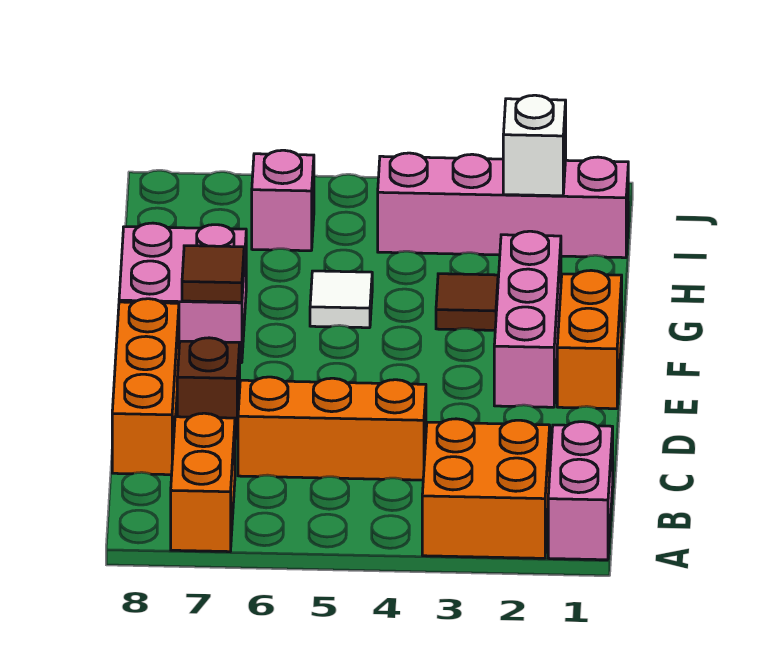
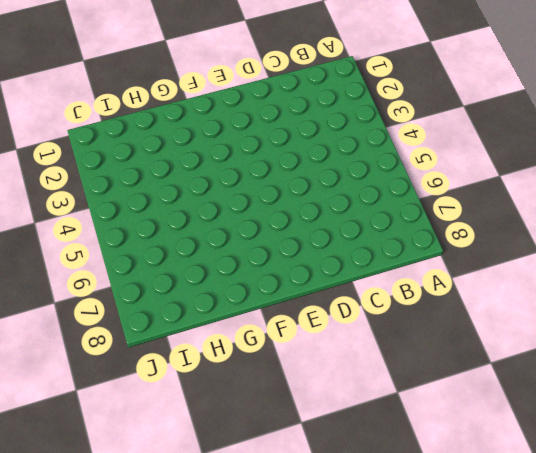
none -> pink brick A1:B1 level 1
none -> orange brick A2:B3 level 1
none -> orange brick A7:B7 level 1

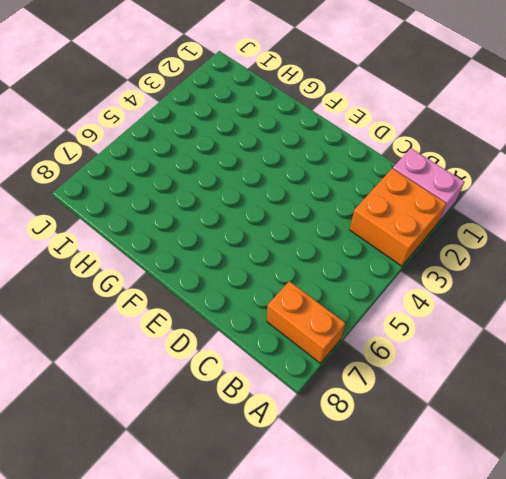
none -> orange brick C4:C6 level 1
none -> orange brick C8:E8 level 1
none -> brown brick D7 level 1

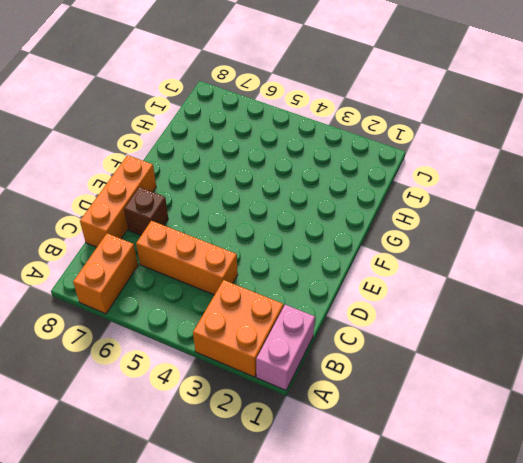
none -> orange brick E1:F1 level 1
none -> pink brick E2:G2 level 1
none -> pink brick F7:G8 level 1

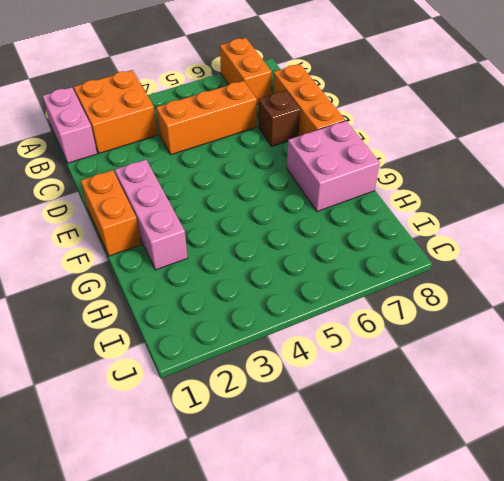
none -> brown tile G3 level 1
none -> white tile G5 level 1
none -> pink brick I1:I4 level 1

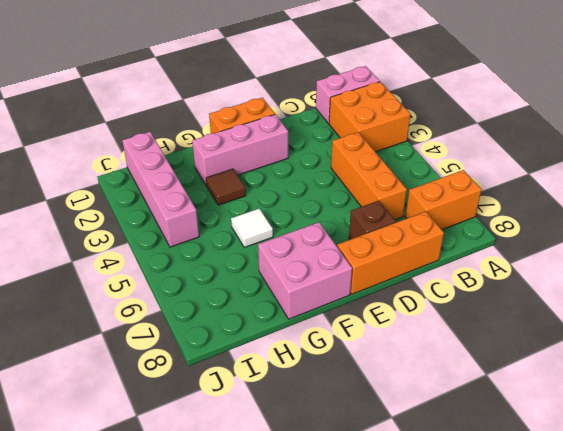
none -> pink brick I6 level 1
none -> brown tile F7 level 2
none -> white brick I2 level 2

